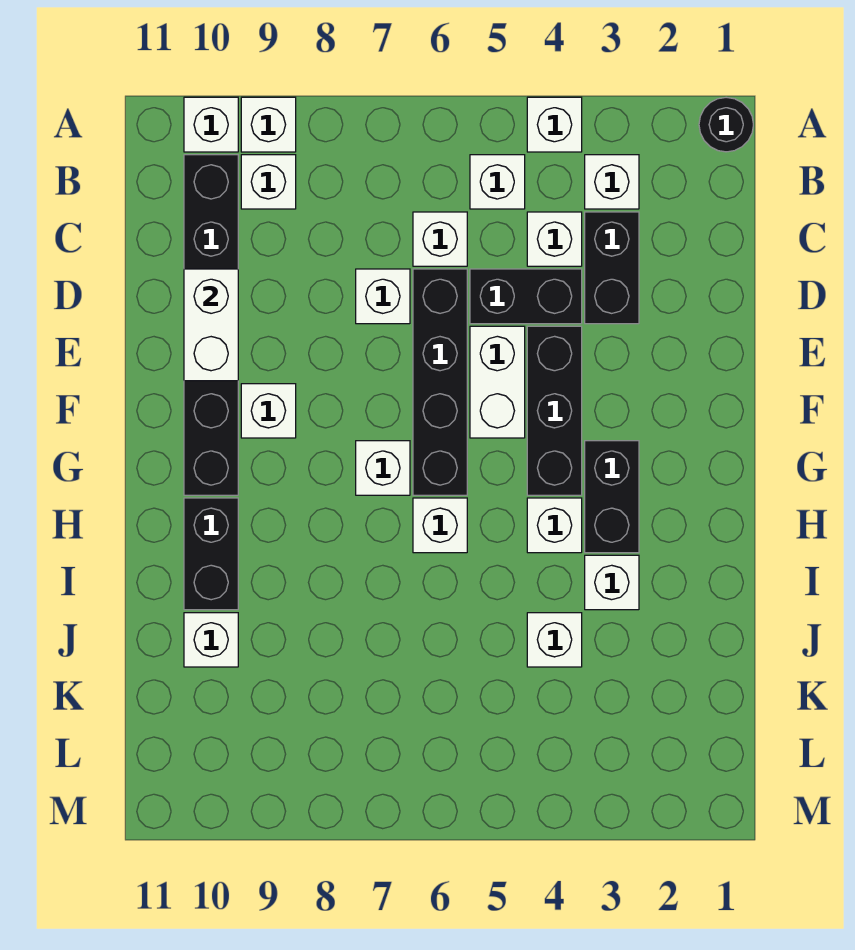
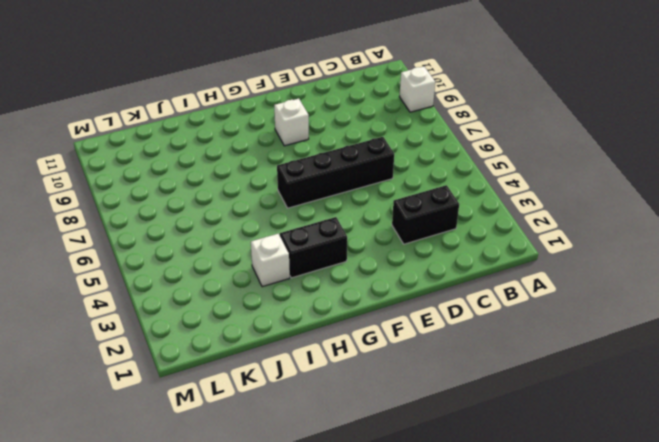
none -> black round brick A1 level 1
none -> white brick A4 level 1
none -> white brick A10 level 1

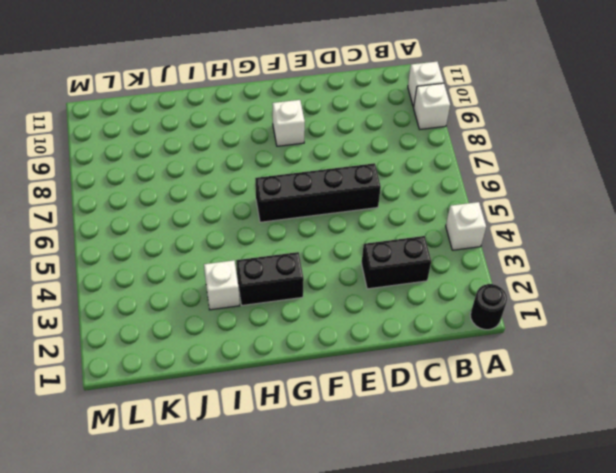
none -> white brick B3 level 1
none -> white brick B5 level 1
none -> white brick B9 level 1

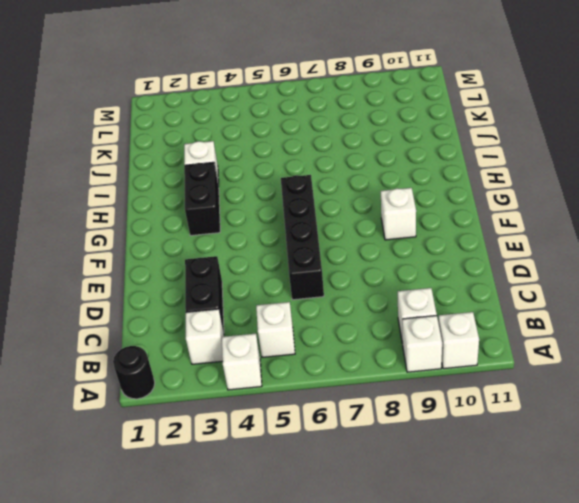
none -> black brick B10:G10 level 1
none -> white brick C4 level 1
none -> white brick C6 level 1

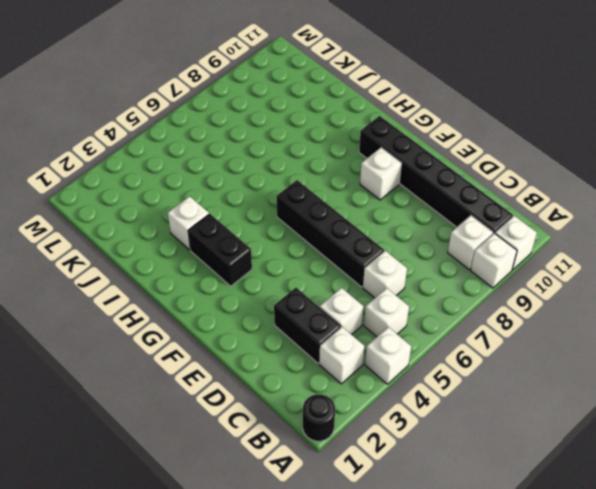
none -> black brick D4:D5 level 1
none -> white brick D7 level 1
none -> black brick E4:G4 level 1

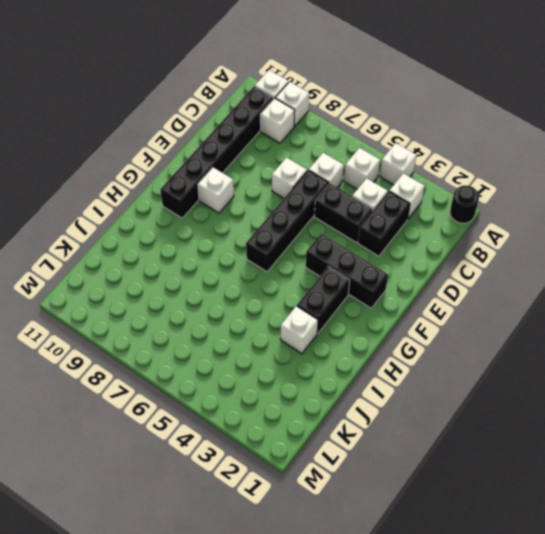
black brick F2:F4 level 1 -> black brick E4:G4 level 1
none -> white brick E5:F5 level 1
none -> white brick G7 level 1
none -> white brick H4 level 1

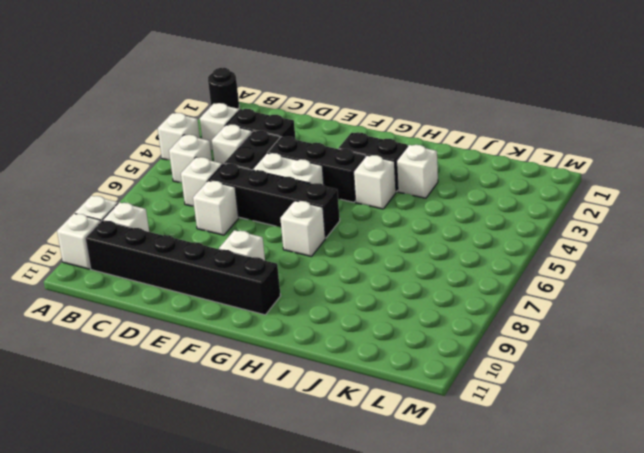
none -> white brick H6 level 1
none -> black brick H10:I10 level 1
none -> white brick J4 level 1

